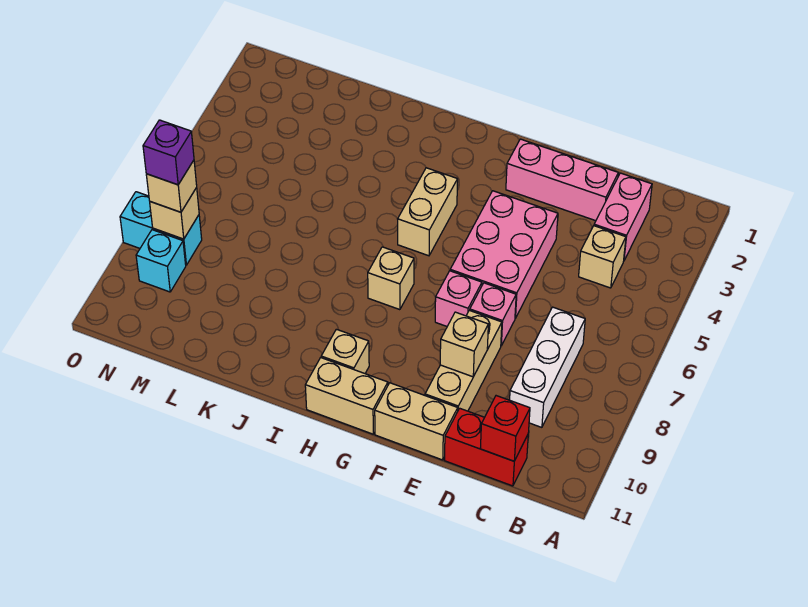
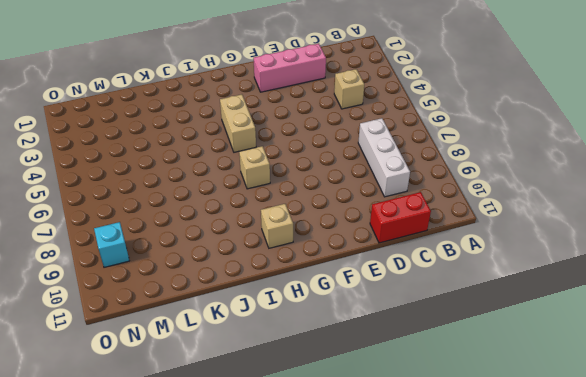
none -> pink brick C2:C3 level 1
none -> pink brick E4:F6 level 1
none -> pink brick E7 level 1

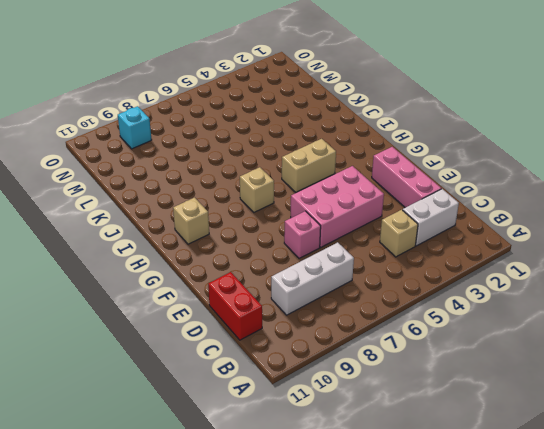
white brick C2:C3 level 1 -> pink brick C2:C3 level 1
none -> tan brick E8:E10 level 1
none -> tan brick E11:F11 level 1
none -> pink brick F7 level 1

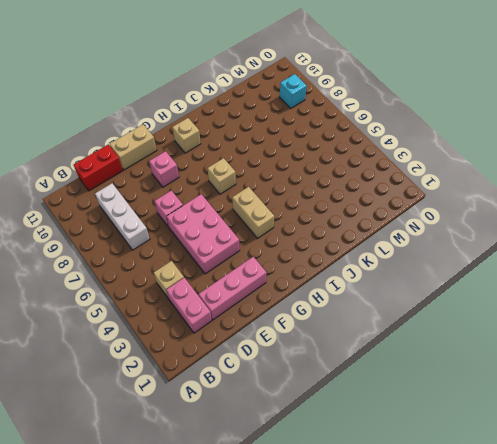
pink brick F9 level 1 -> pink brick F7 level 1
none -> tan brick E8:E10 level 1
none -> tan brick G11:H11 level 1
none -> cyan brick N8:O8 level 1

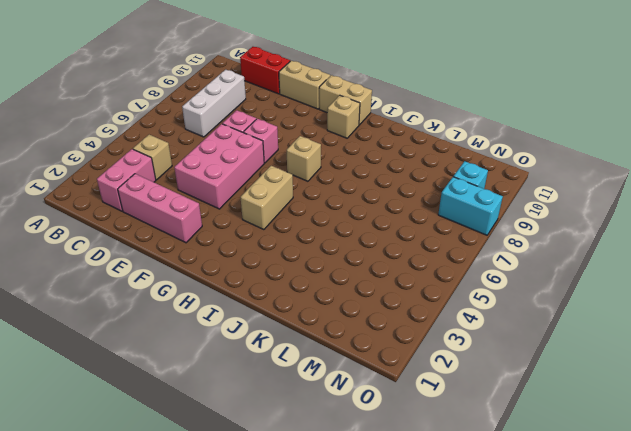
none -> tan brick E8:E10 level 1
none -> red brick C11 level 2
none -> tan brick E9 level 2

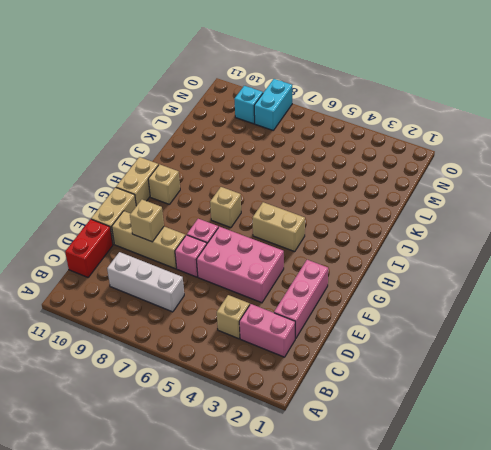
none -> red brick C11 level 2
none -> tan brick N8 level 2
none -> tan brick N8 level 3

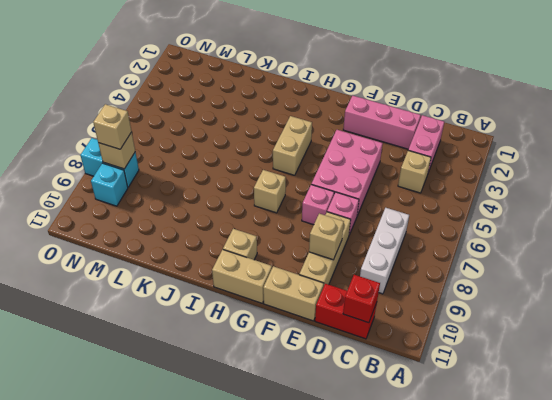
none -> purple brick N8 level 4

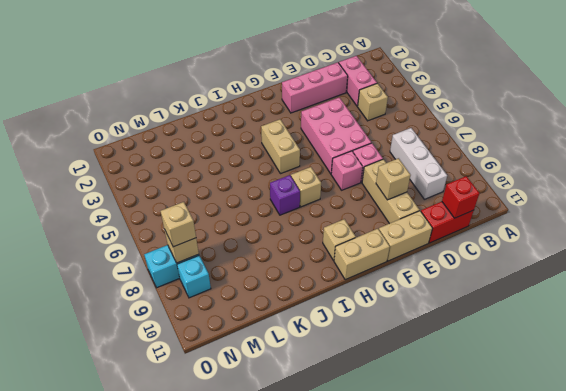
purple brick I7 level 1 -> purple brick N8 level 4

